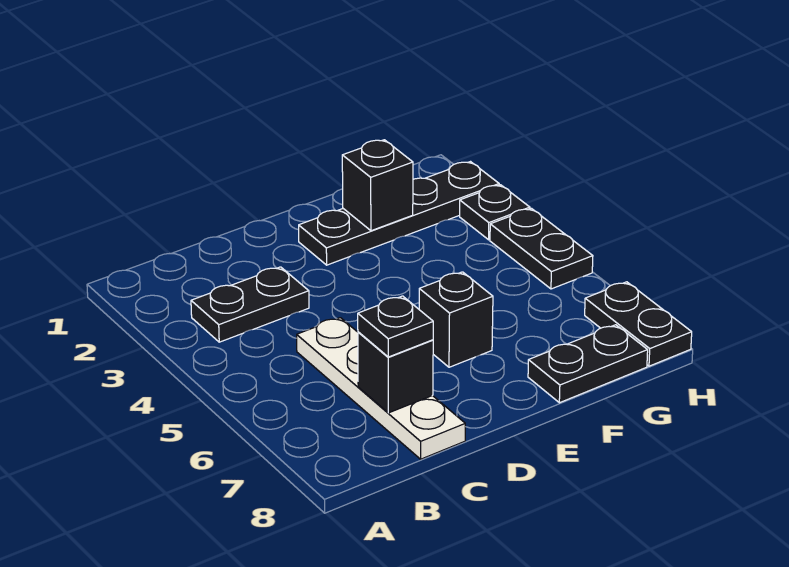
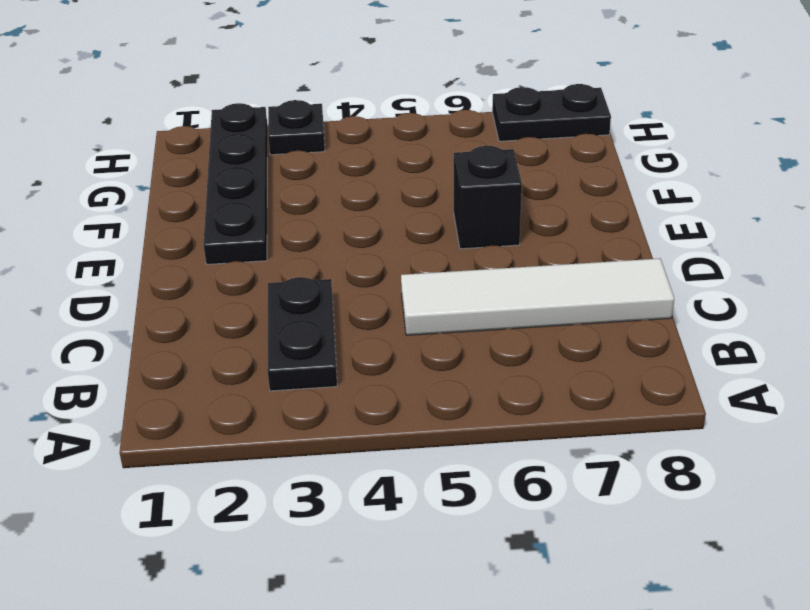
white tile C5:C8 level 1 -> white plate C5:C8 level 1
none -> black plate F8:G8 level 1
none -> black plate H4:H5 level 1

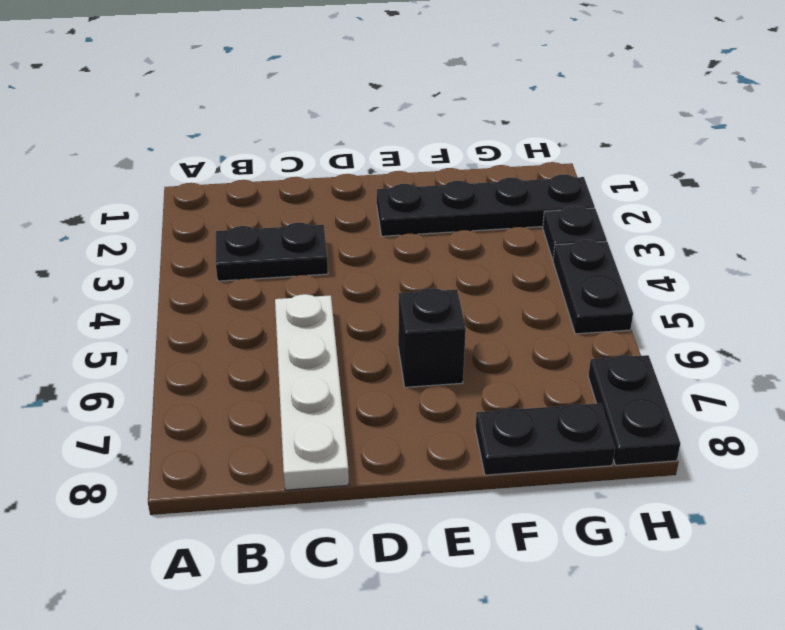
none -> black brick C7 level 2
none -> black brick F2 level 2

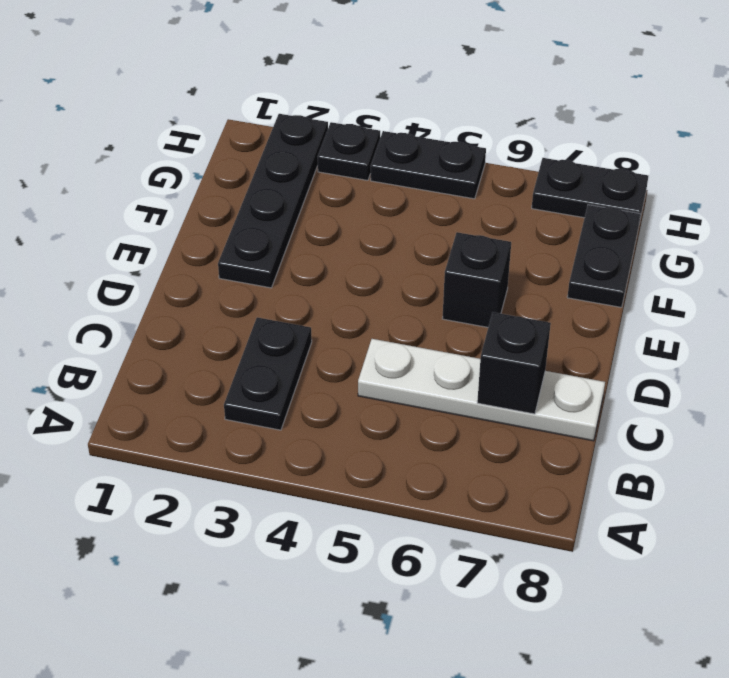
none -> black brick F2 level 2
none -> black plate C7 level 3

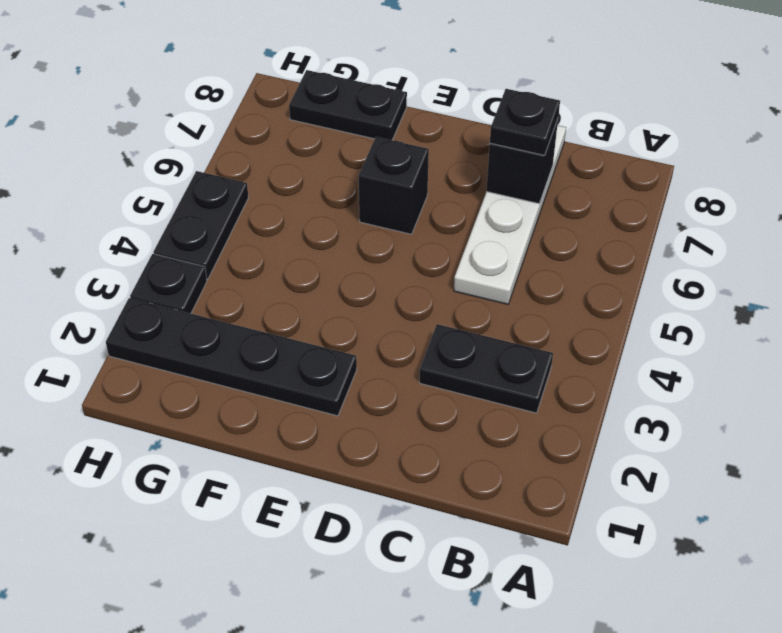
none -> black plate H7:H8 level 1
none -> black brick F2 level 2

